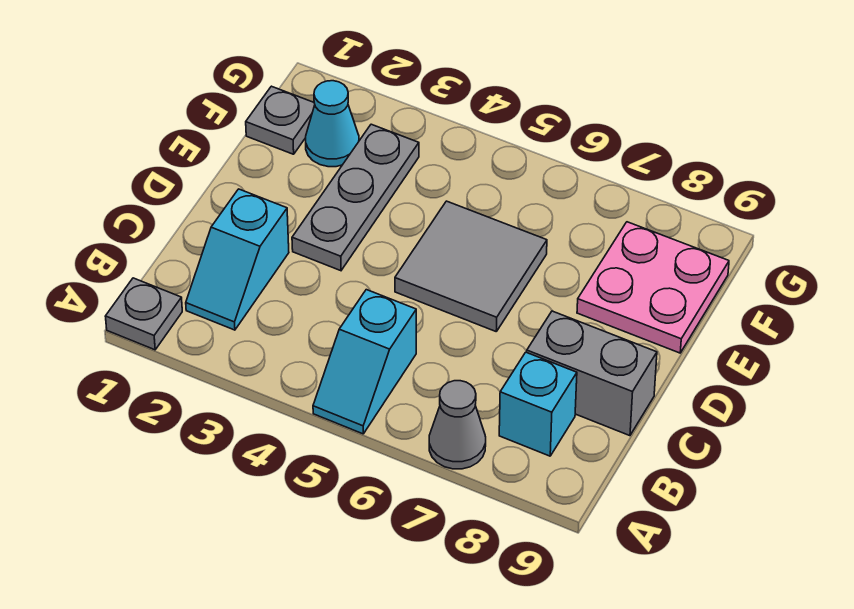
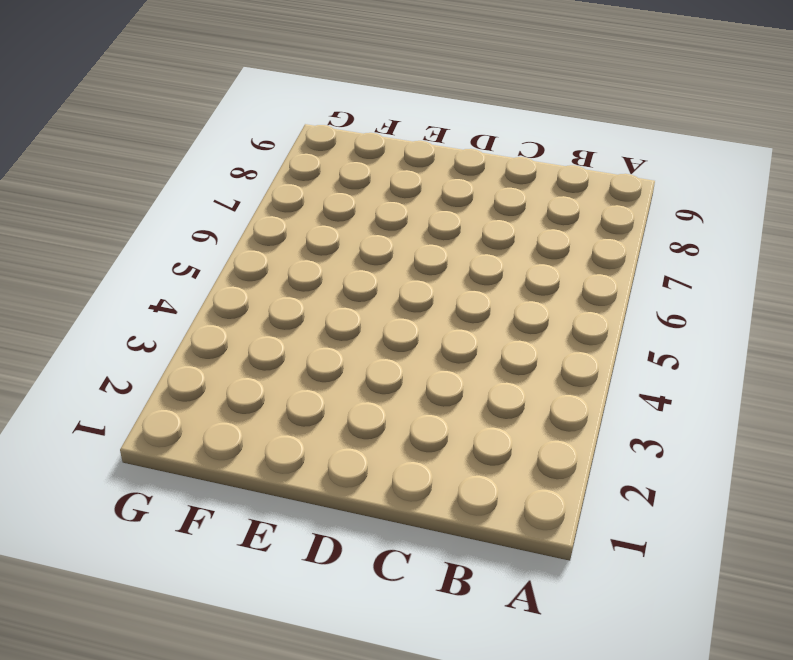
none -> grey plate A1 level 1
none -> cyan slope A5:B5 level 1 top B

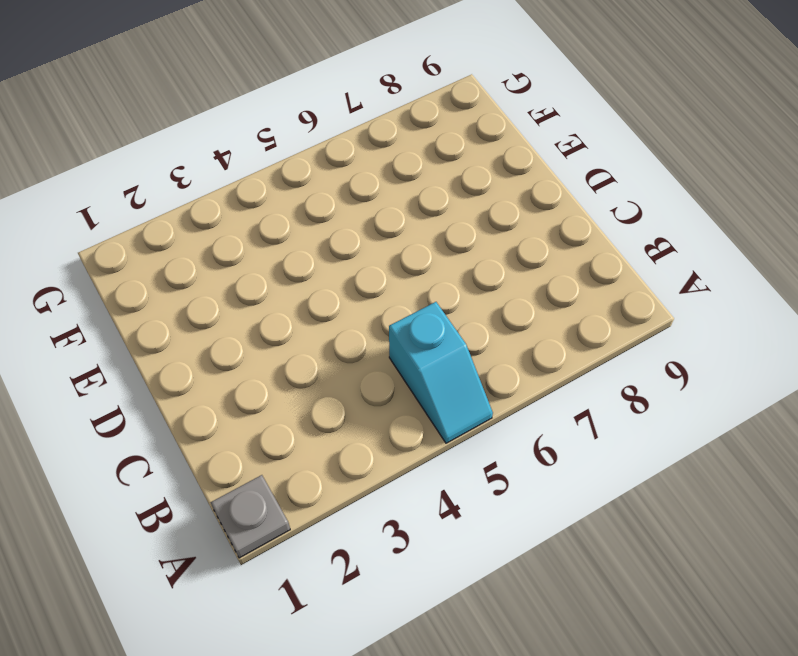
none -> grey cone A7 level 1
none -> cyan slope B2:C2 level 1 top C

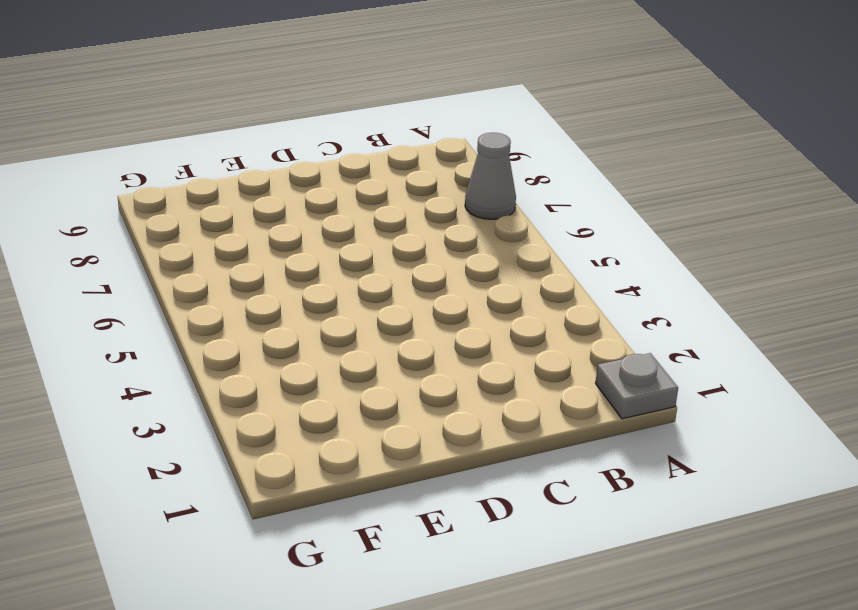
none -> cyan slope A5:B5 level 1 top B
none -> cyan slope B2:C2 level 1 top C

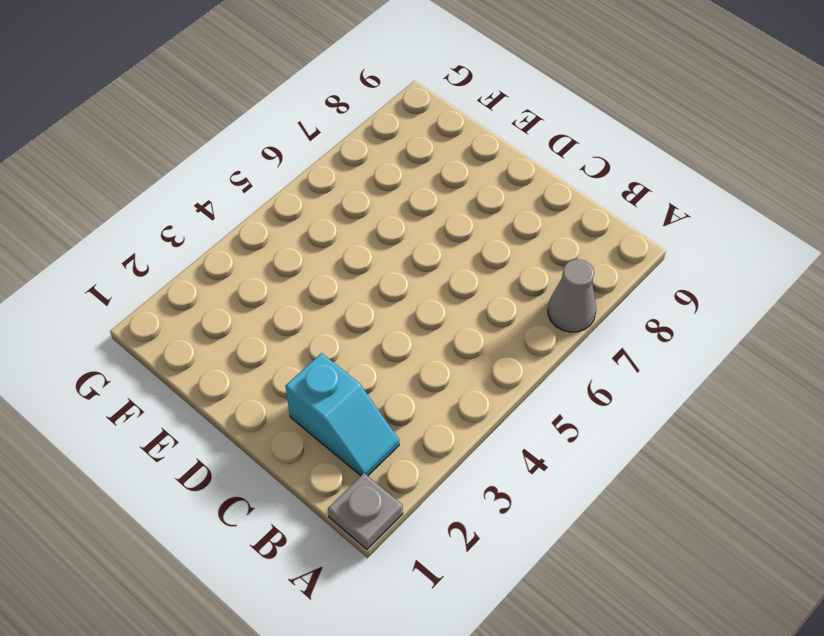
none -> cyan slope A5:B5 level 1 top B
none -> cyan brick B8 level 1

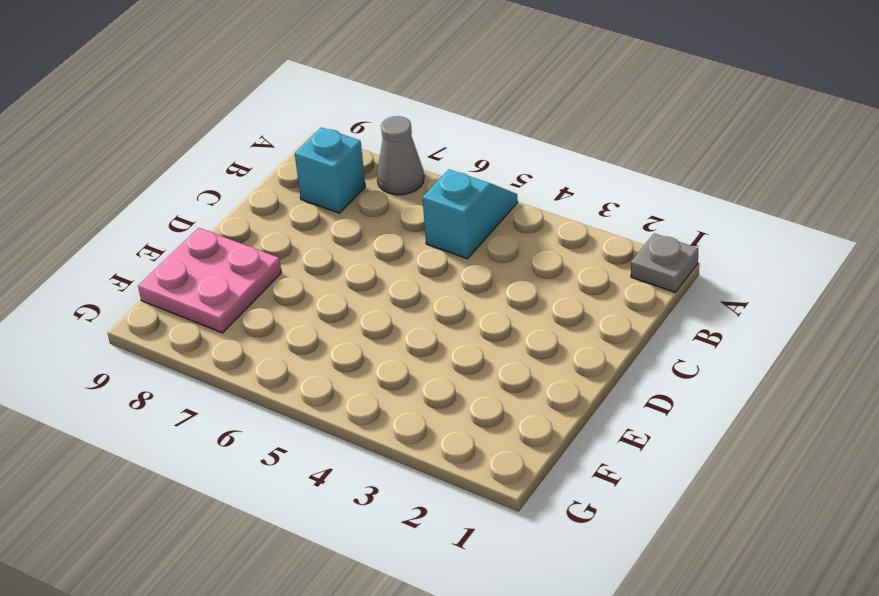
none -> cyan slope B2:C2 level 1 top C
none -> grey brick C8:C9 level 1

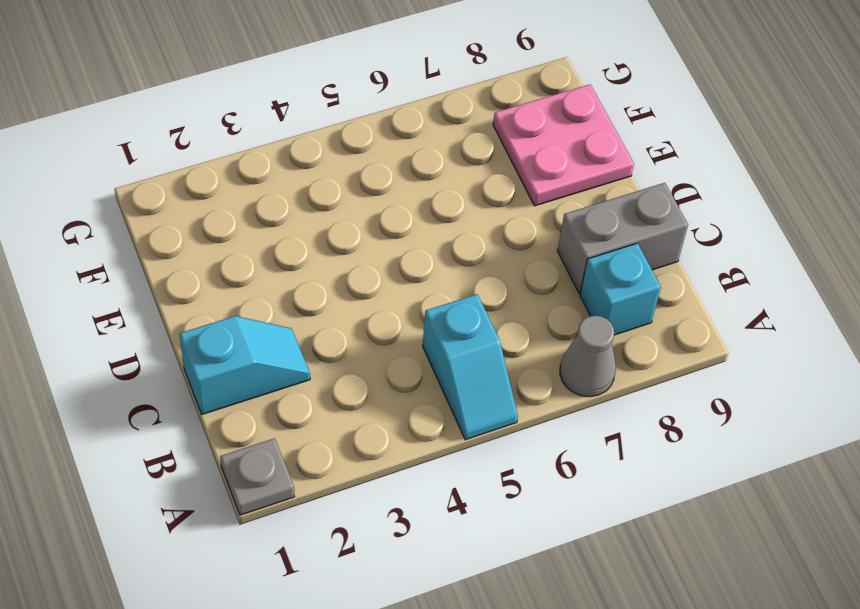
cyan slope C1:C2 level 1 top 1 -> cyan slope B2:C2 level 1 top C
none -> grey plate D3:F3 level 1
none -> grey tile D5:E6 level 1

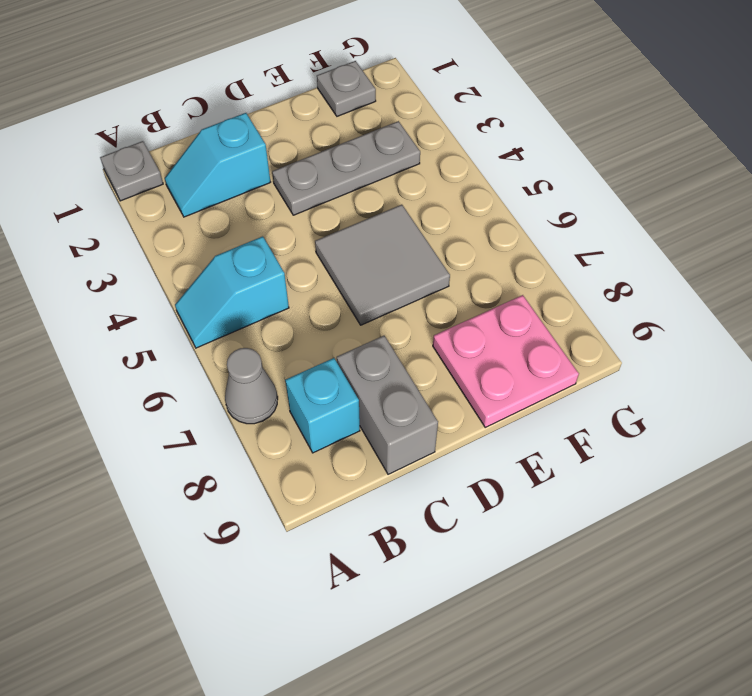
none -> cyan cone F2 level 1

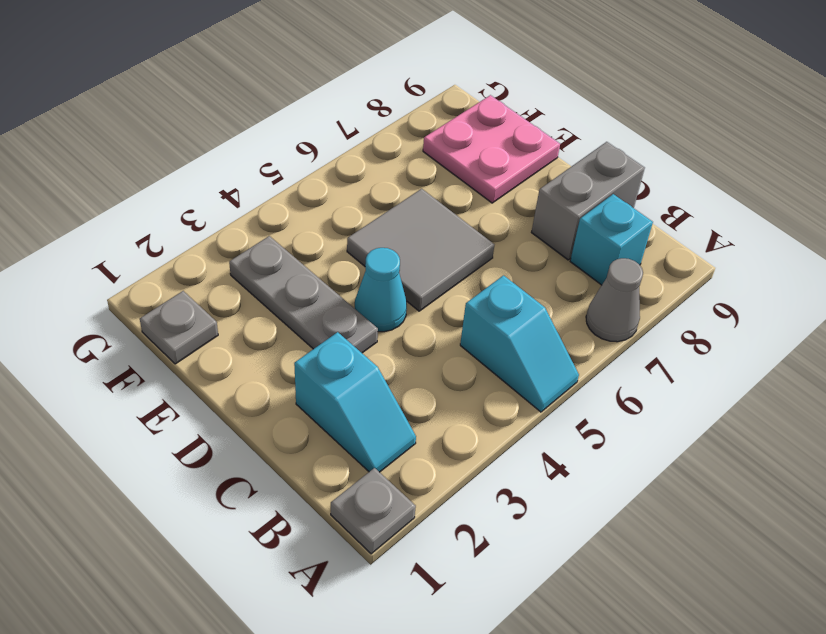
cyan cone D4 level 1 -> cyan cone F2 level 1

